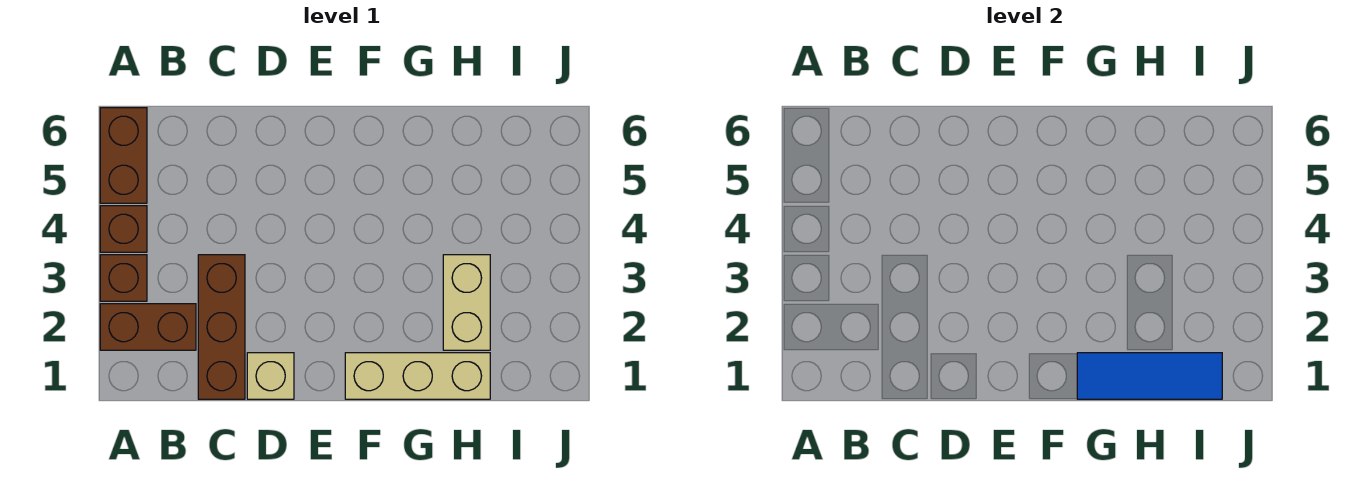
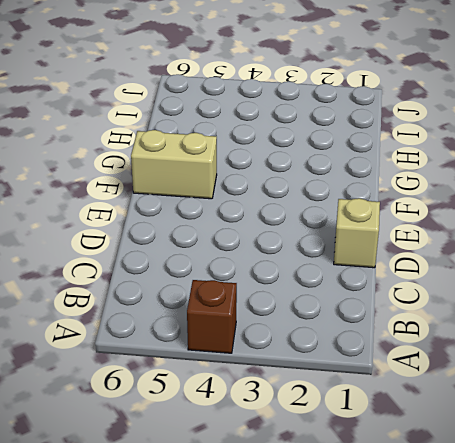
tan brick F5:F6 level 1 -> tan brick H2:H3 level 1
none -> brown brick A2:B2 level 1
none -> brown brick A3 level 1

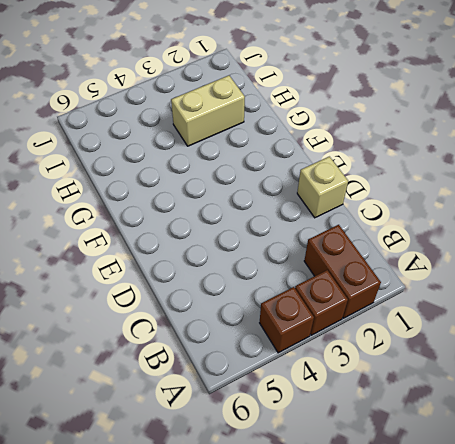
none -> brown brick A5:A6 level 1
none -> brown brick C1:C3 level 1

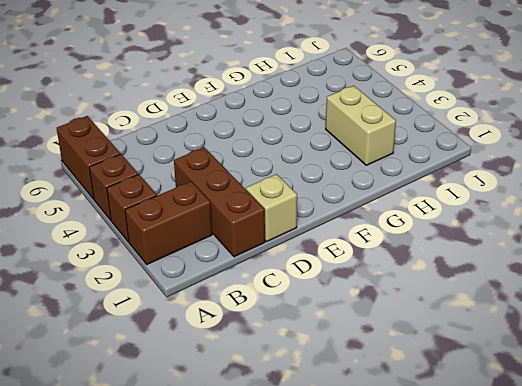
none -> tan brick F1:H1 level 1
none -> blue tile G1:I1 level 2

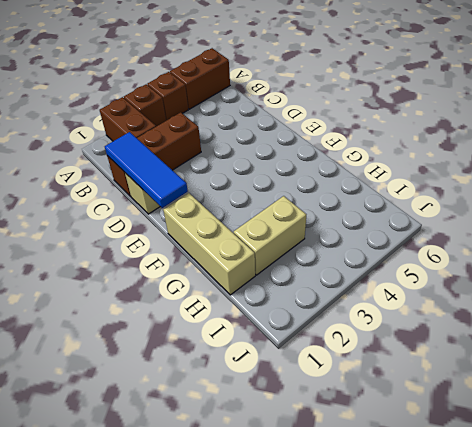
blue tile C1:E1 level 2 -> blue tile G1:I1 level 2

